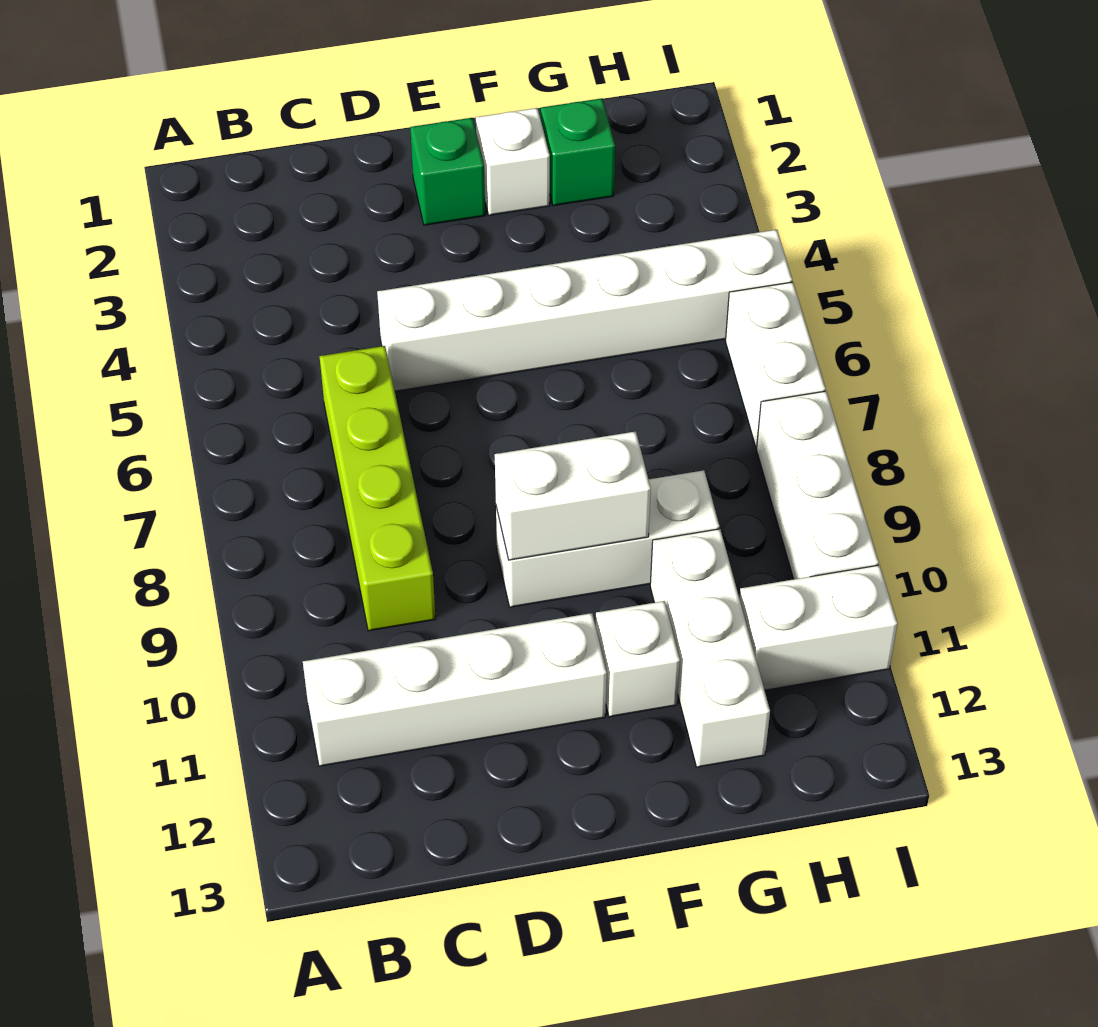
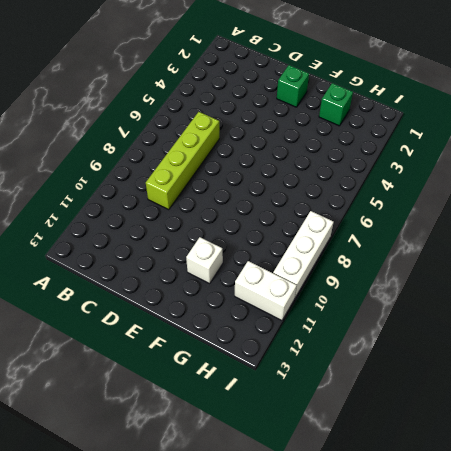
none -> white brick B11:E11 level 1
none -> white brick D5:I5 level 1
none -> white brick E9:G9 level 1

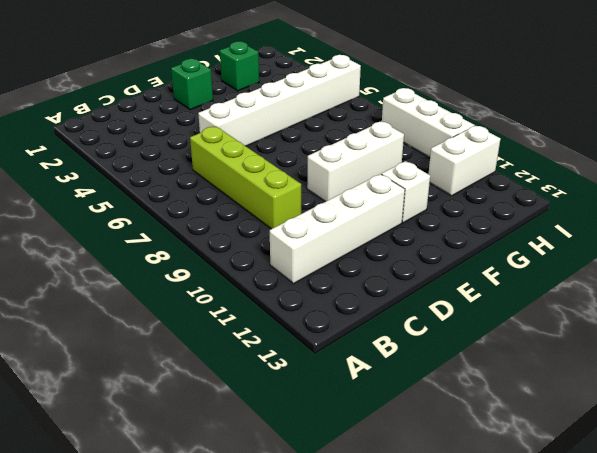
none -> white brick F2 level 1
none -> white brick G10:G12 level 1
none -> white brick I6:I7 level 1

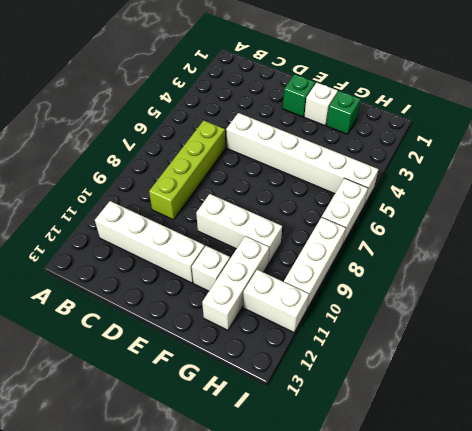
none -> white brick E9:F9 level 2

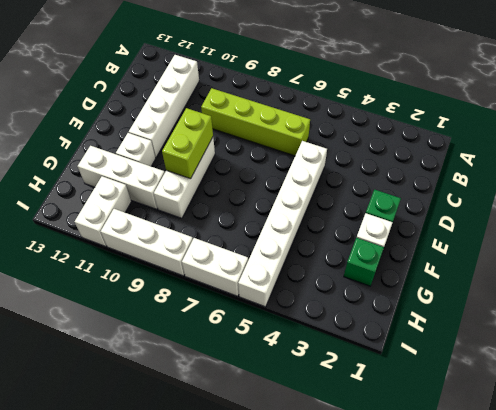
lime brick E9:F9 level 2 -> white brick E9:F9 level 2

